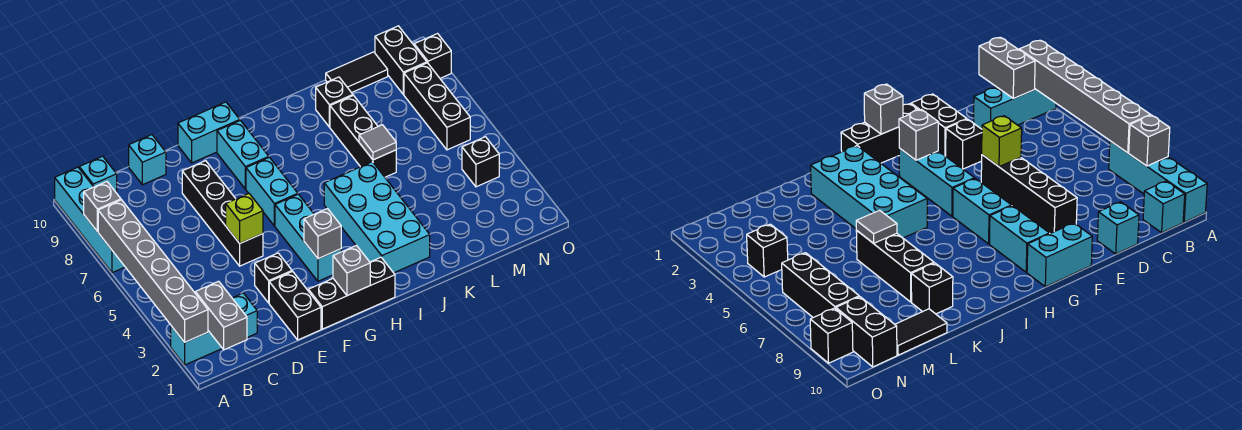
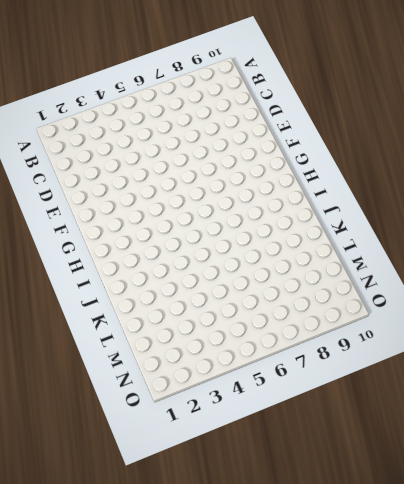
none -> cyan brick A2:C2 level 1
none -> cyan brick A7:A10 level 1
none -> cyan brick B10 level 1

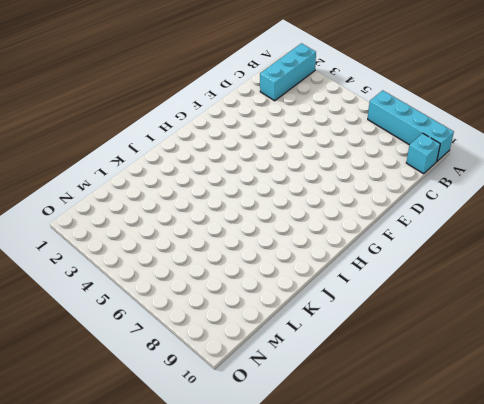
none -> cyan brick D10 level 1
none -> black brick E1:E2 level 1
none -> black brick E3 level 1

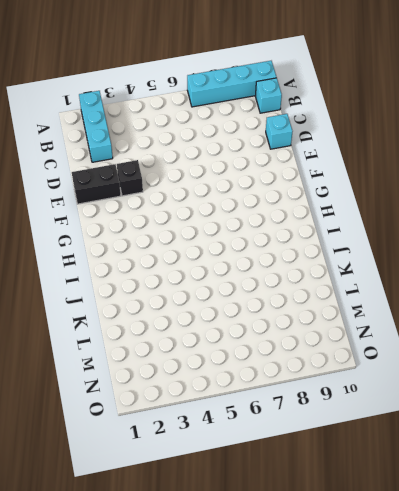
none -> black brick E5:E8 level 1
none -> black brick F1:H1 level 1
none -> cyan brick F10:G10 level 1

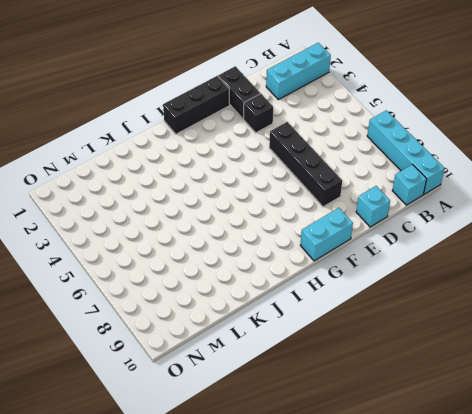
none -> cyan brick G3:G5 level 1
none -> cyan brick G6:G7 level 1
none -> cyan brick G8:G9 level 1

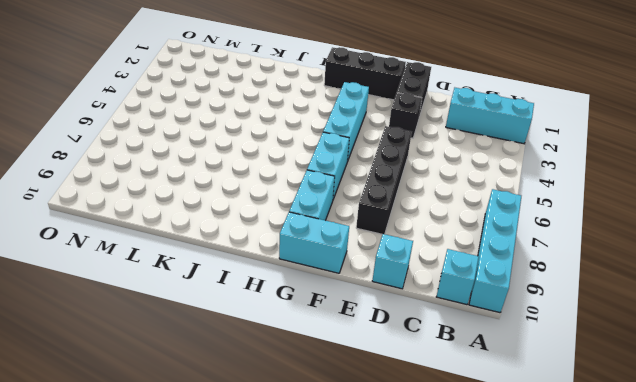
none -> cyan brick I2:J5 level 1
none -> black brick K6:K8 level 1
none -> black brick K9 level 1

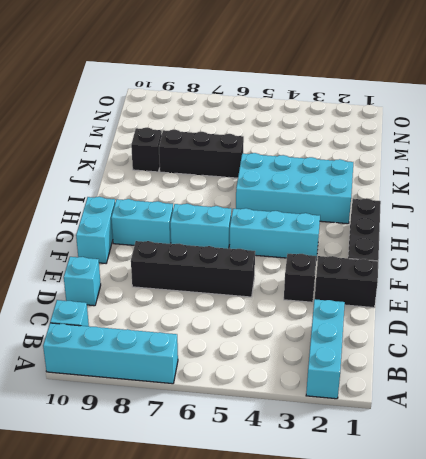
none -> black tile L10:M10 level 1
none -> black brick N4 level 1
none -> black brick N6:N8 level 1

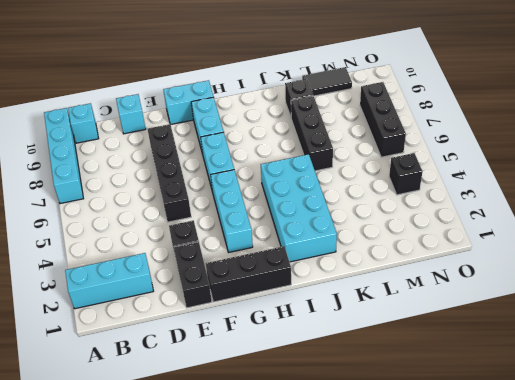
none -> black brick N9:N10 level 1
none -> black brick O9 level 1
none -> grey brick A2:A7 level 2

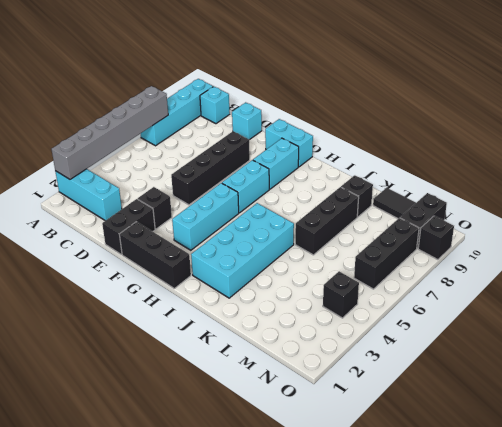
none -> grey brick A8 level 2
none -> grey brick B1:B2 level 2
none -> lime brick E5 level 2

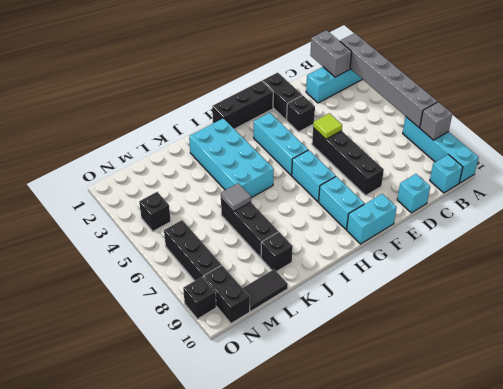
lime tile E5 level 2 -> lime brick E5 level 2
none -> grey brick G1 level 2
none -> grey brick G3 level 2

